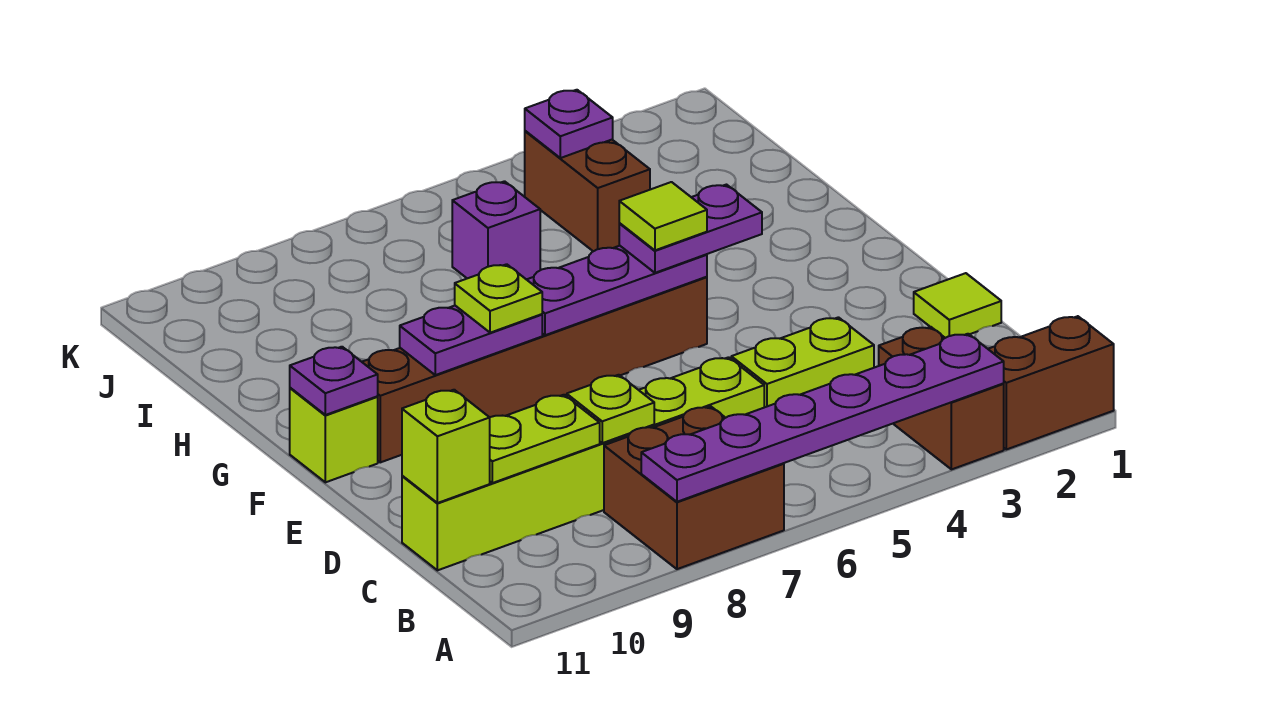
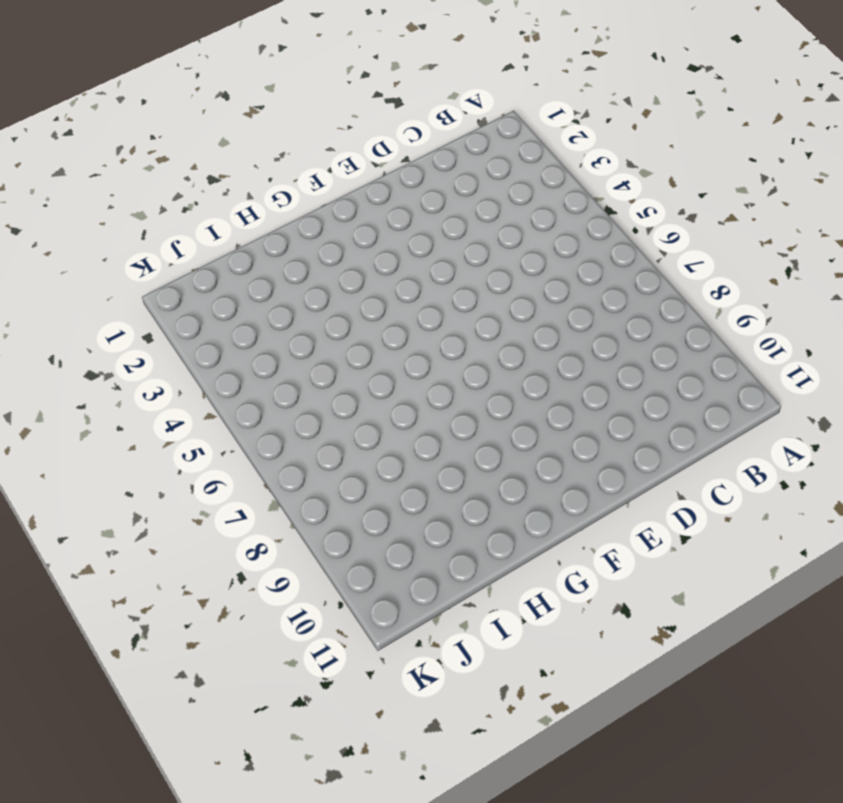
none -> brown brick A1:A2 level 1
none -> brown brick A3:B3 level 1
none -> brown brick A7:B8 level 1

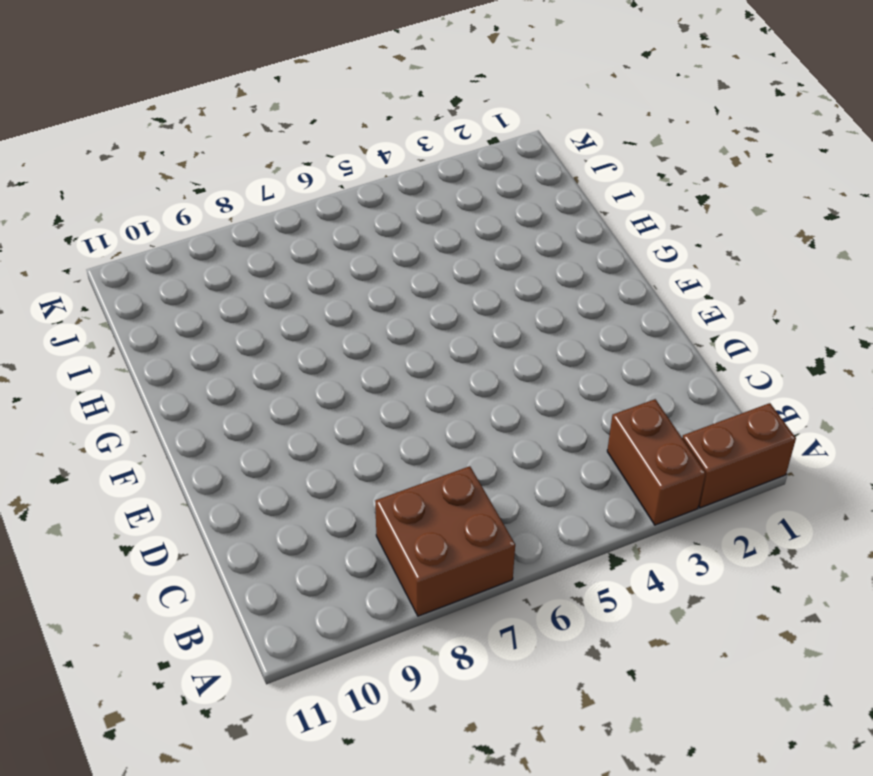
none -> lime brick C4:C5 level 1
none -> lime brick C6:C11 level 1
none -> lime tile D1 level 1

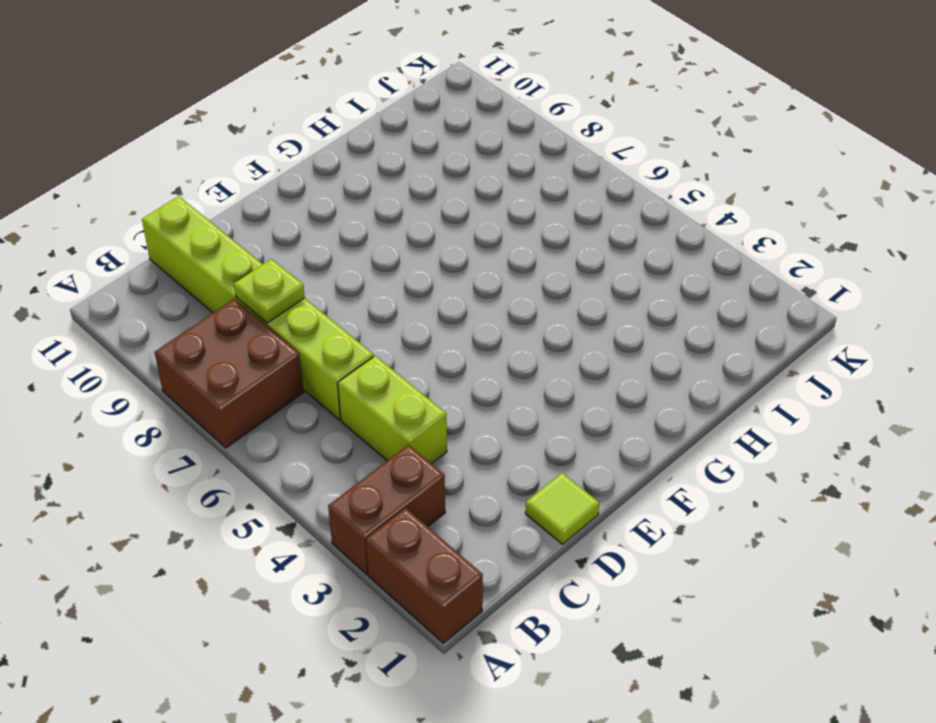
none -> brown brick F5:F10 level 1
none -> lime brick F11 level 1
none -> brown brick I4:J4 level 1

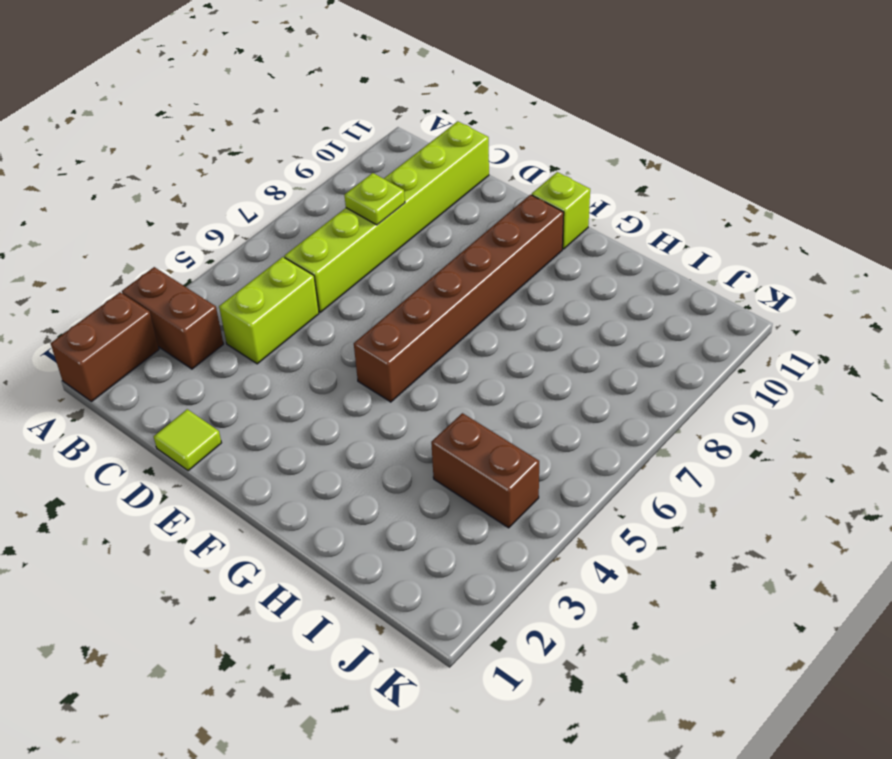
none -> brown brick A7:B8 level 1
none -> purple brick I6 level 1
none -> purple plate A3:A8 level 2

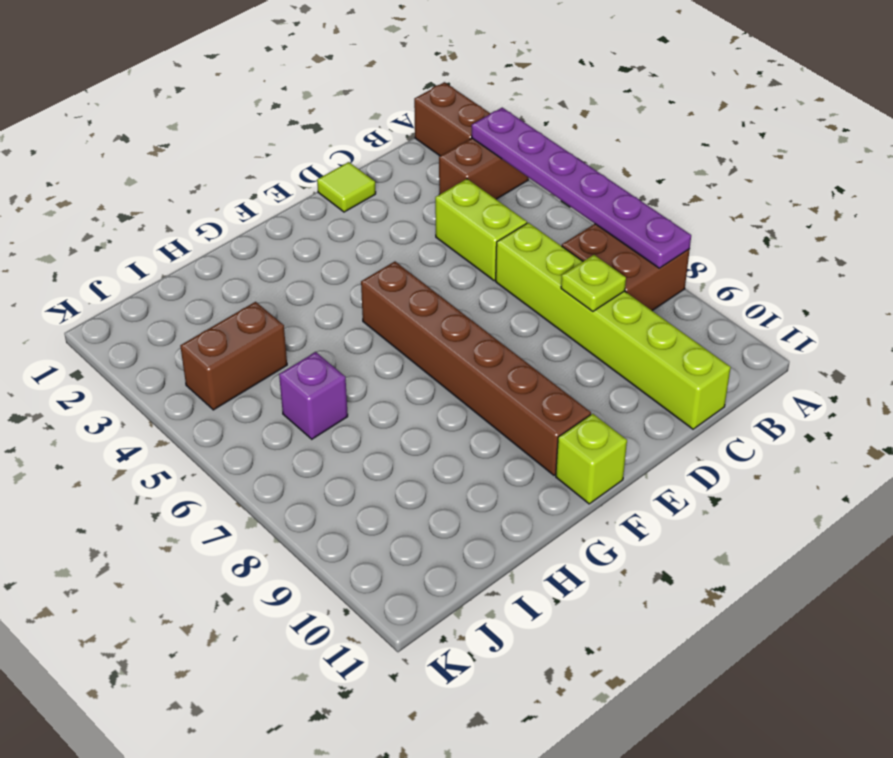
none -> lime plate C9:C10 level 2
none -> lime brick C11 level 2
none -> purple plate F5:F7 level 2

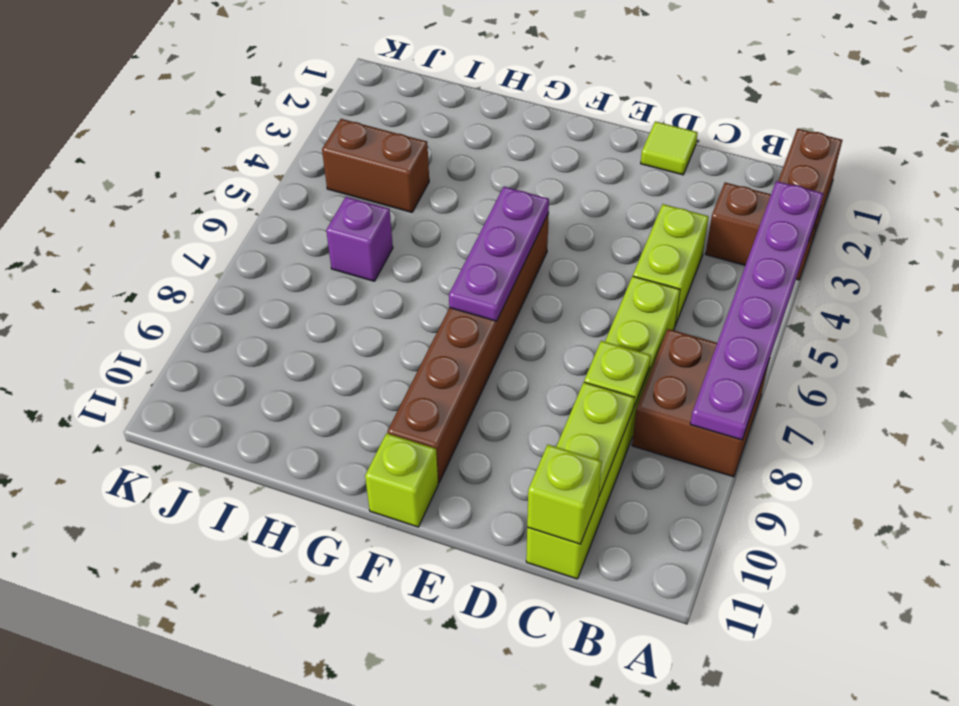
none -> purple plate F8:F9 level 2
none -> purple plate F11 level 2
none -> purple plate J4 level 2

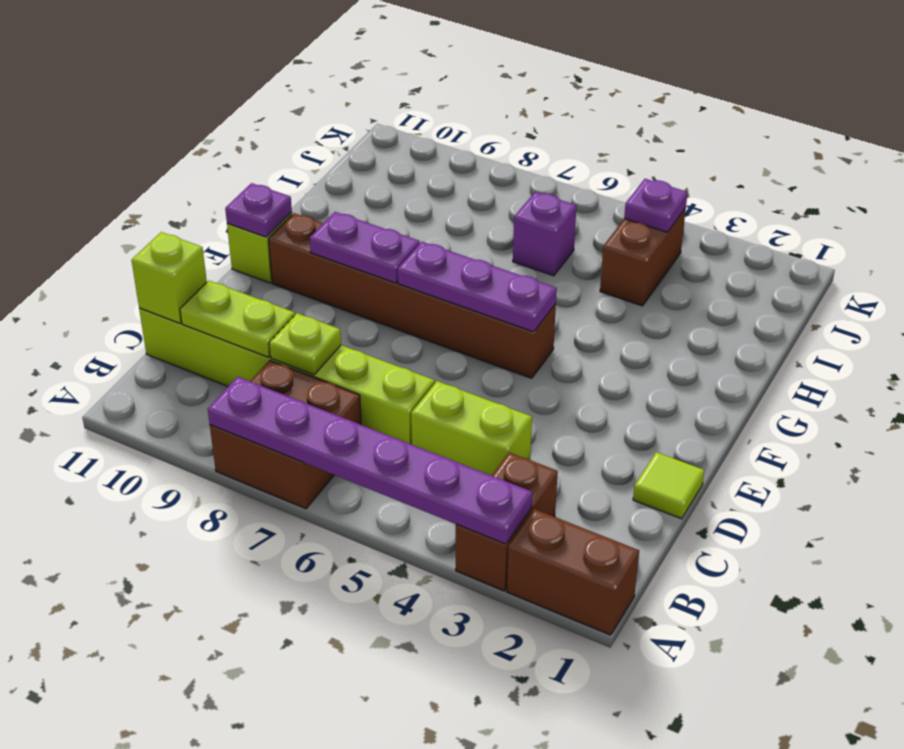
none -> purple plate F4:F5 level 3
none -> lime plate F8 level 3
none -> lime tile F5 level 4

